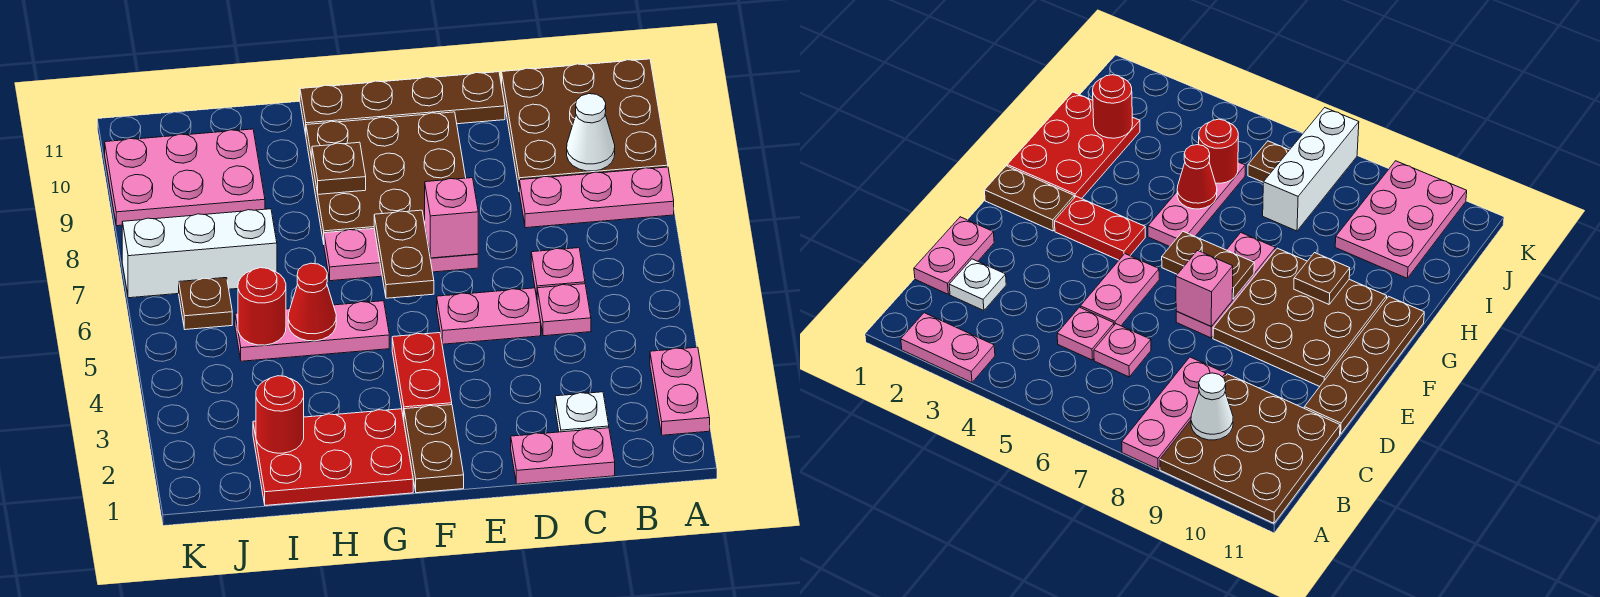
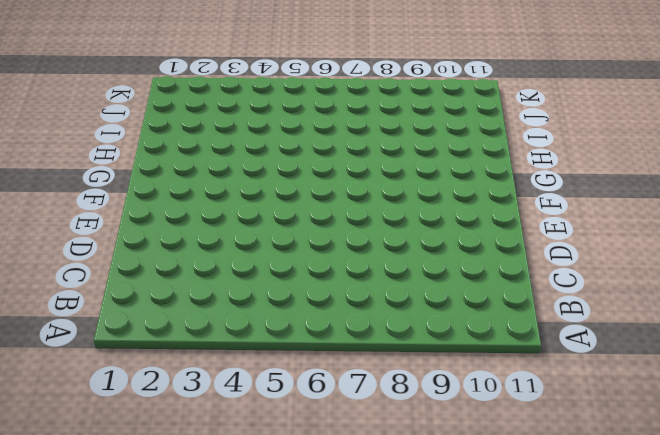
none -> pink plate A2:A3 level 1
none -> pink plate A8:C8 level 1
none -> brown plate A9:C11 level 1

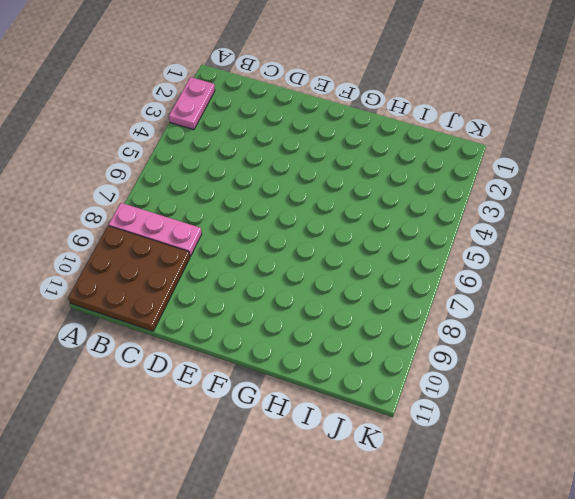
none -> pink plate C1:D1 level 1
none -> white plate C2 level 1
none -> pink plate C5 level 1

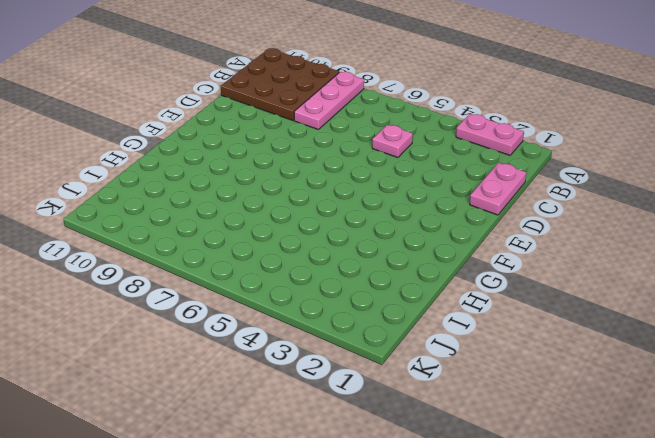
none -> white plate C2 level 1
none -> pink plate C6 level 1
none -> pink plate D5:E5 level 1

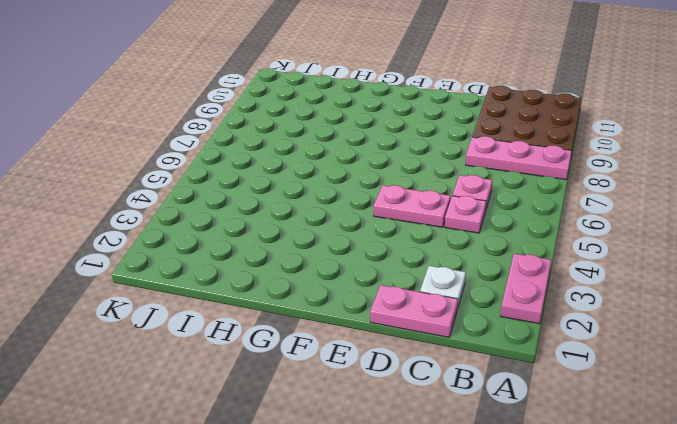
none -> brown plate D11:G11 level 1
none -> pink plate E7:G7 level 1
none -> brown plate E8:G10 level 1

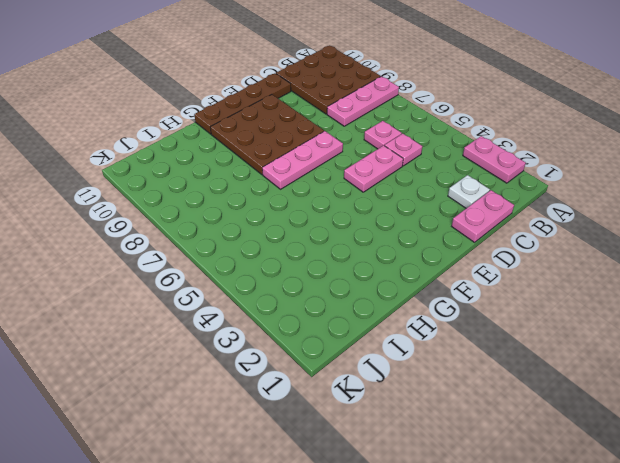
none -> brown plate F1:F2 level 1
none -> red plate F3:F4 level 1
none -> red plate G1:I2 level 1

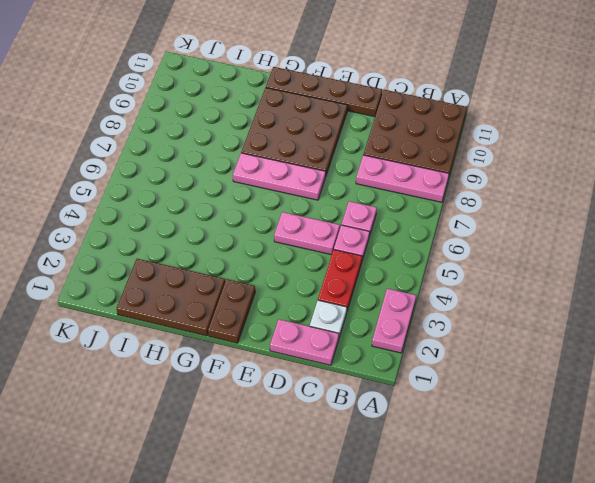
red plate C3:C4 level 1 -> red plate F3:F4 level 1
brown plate G1:I2 level 1 -> red plate G1:I2 level 1
none -> pink plate G5:I5 level 1
none -> white brick I7:K7 level 1
none -> pink plate I9:K10 level 1

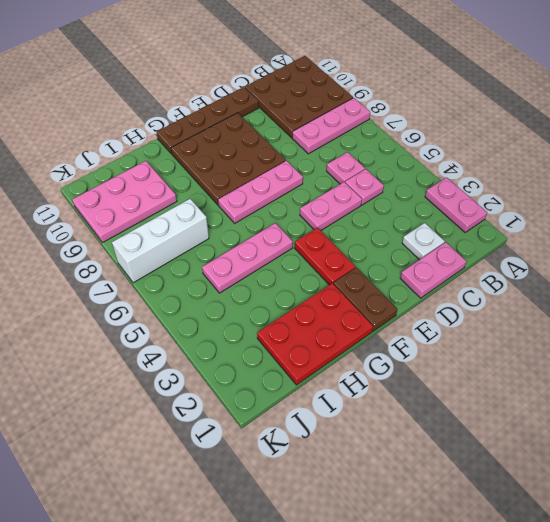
none -> brown plate J6 level 1
none -> white cone B9 level 2
none -> pink brick E7 level 2

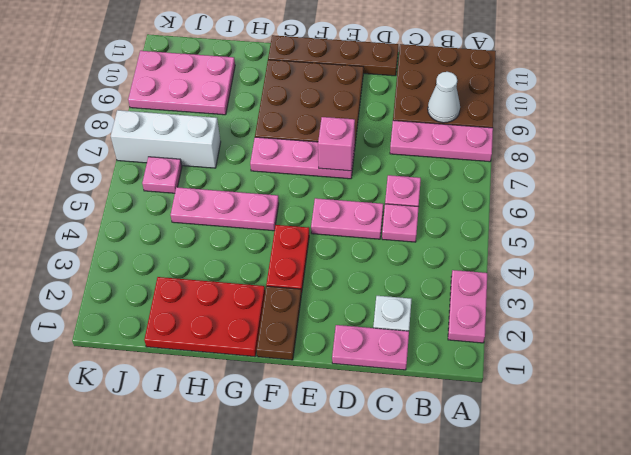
pink plate J6 level 1 -> brown plate J6 level 1
none -> brown plate F6:F7 level 2
none -> brown plate G9 level 2
none -> red cone H5 level 2

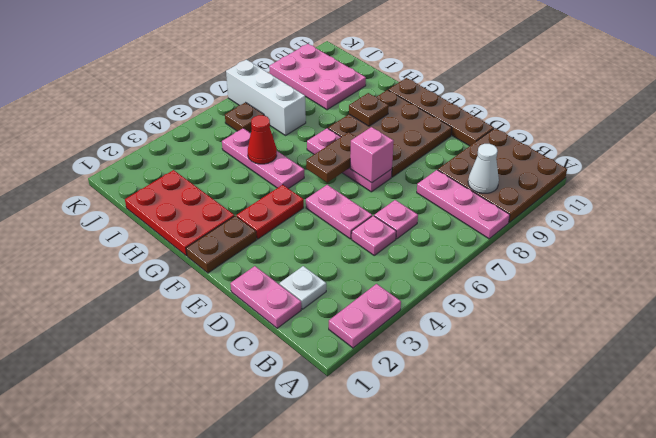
none -> red round brick I2 level 2
none -> red round brick I5 level 2

